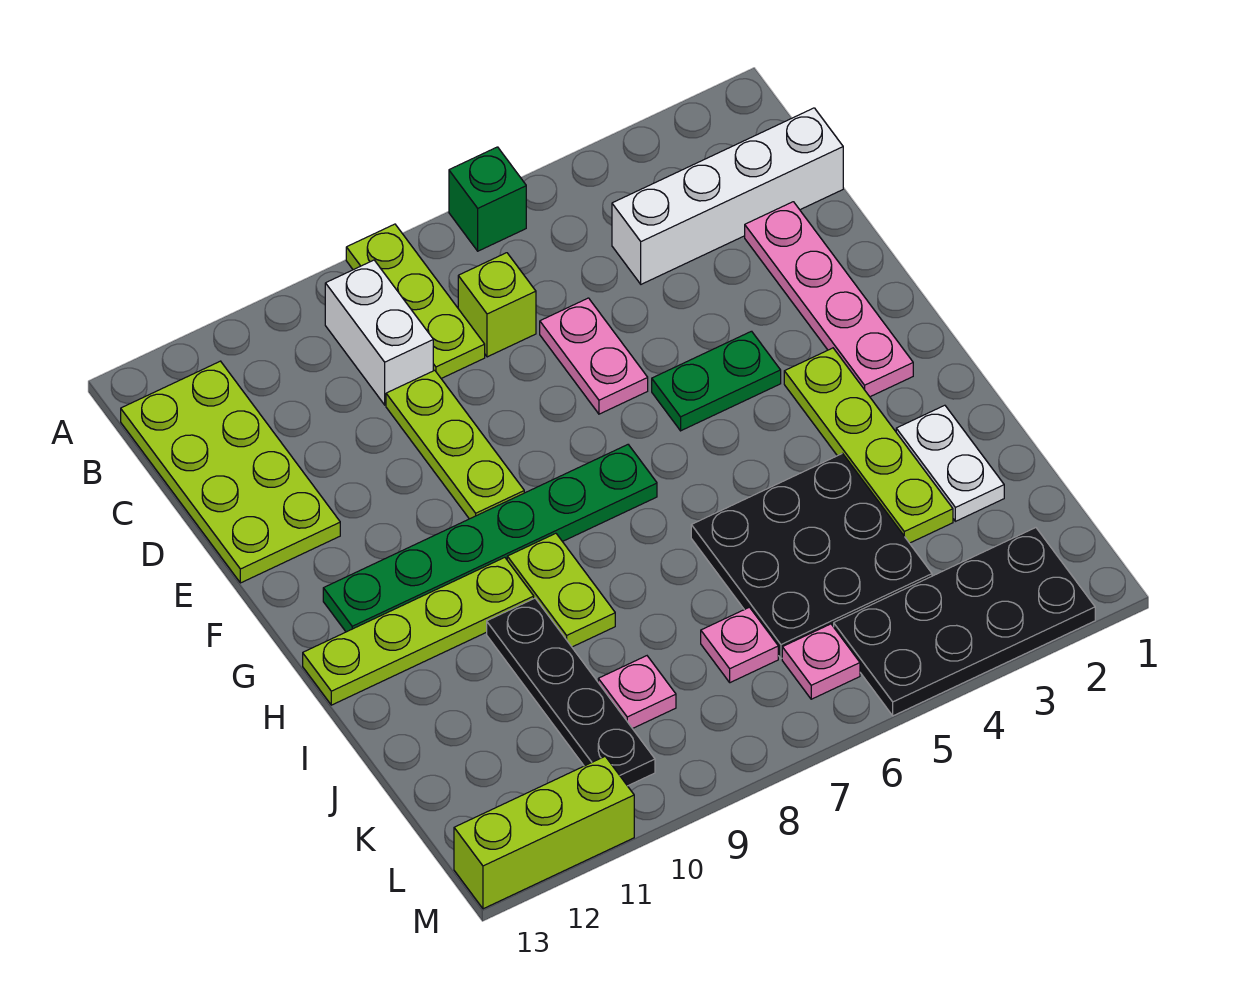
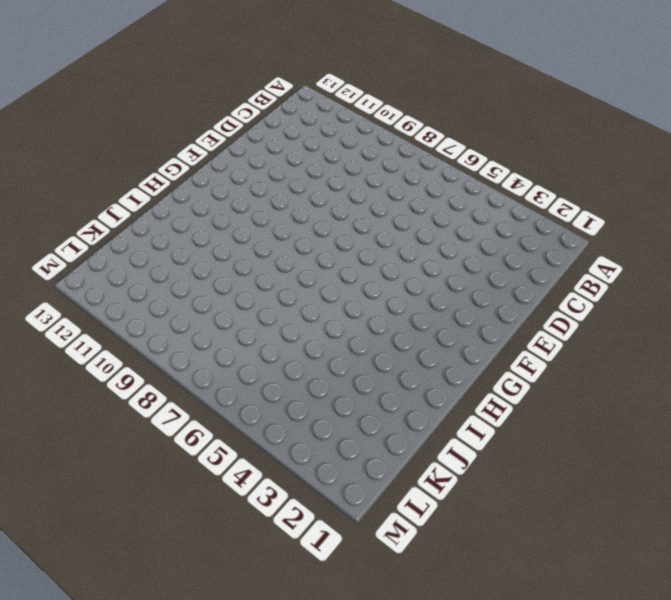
none -> green brick A6 level 1
none -> lime plate A8:C8 level 1
none -> white brick B9:C9 level 1

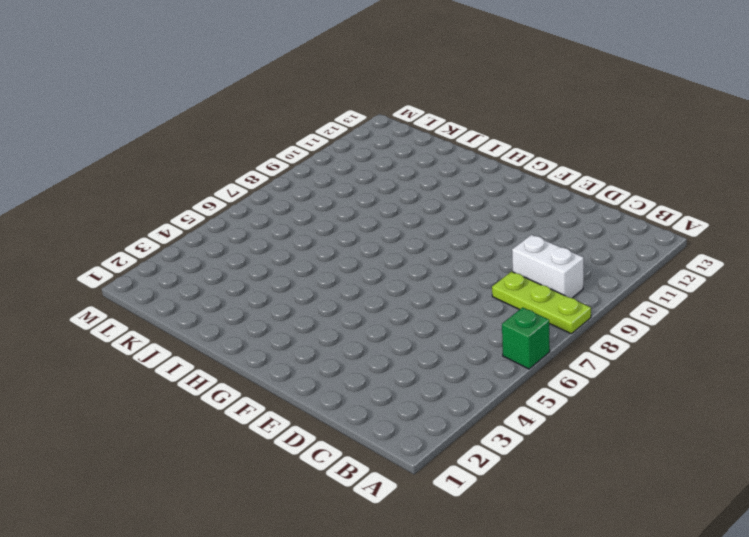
none -> lime plate B12:E13 level 1
none -> white brick C1:C4 level 1
none -> lime brick C7 level 1

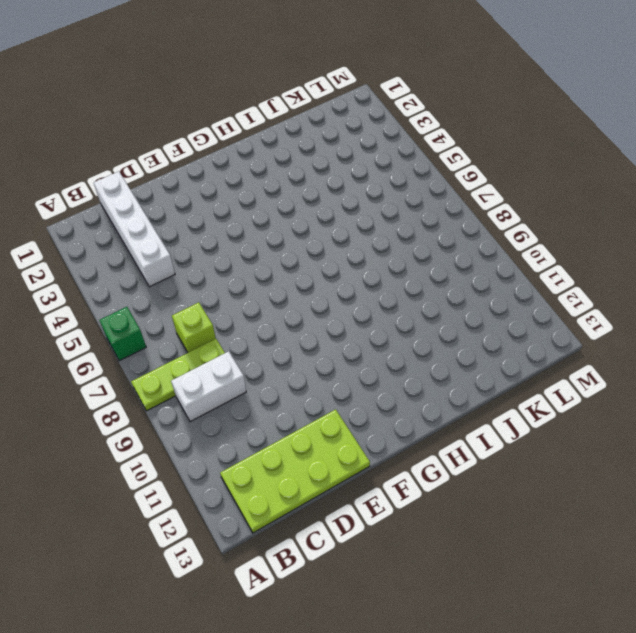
none -> pink plate D2:G2 level 1
none -> pink plate D6:E6 level 1
none -> lime plate D9:F9 level 1

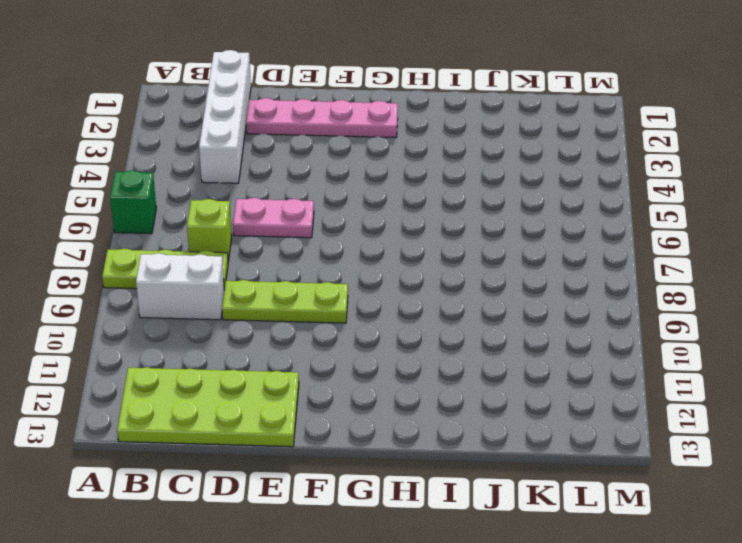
none -> green plate F4:F5 level 1
none -> lime plate G3:J3 level 1
none -> green plate G7:G12 level 1

